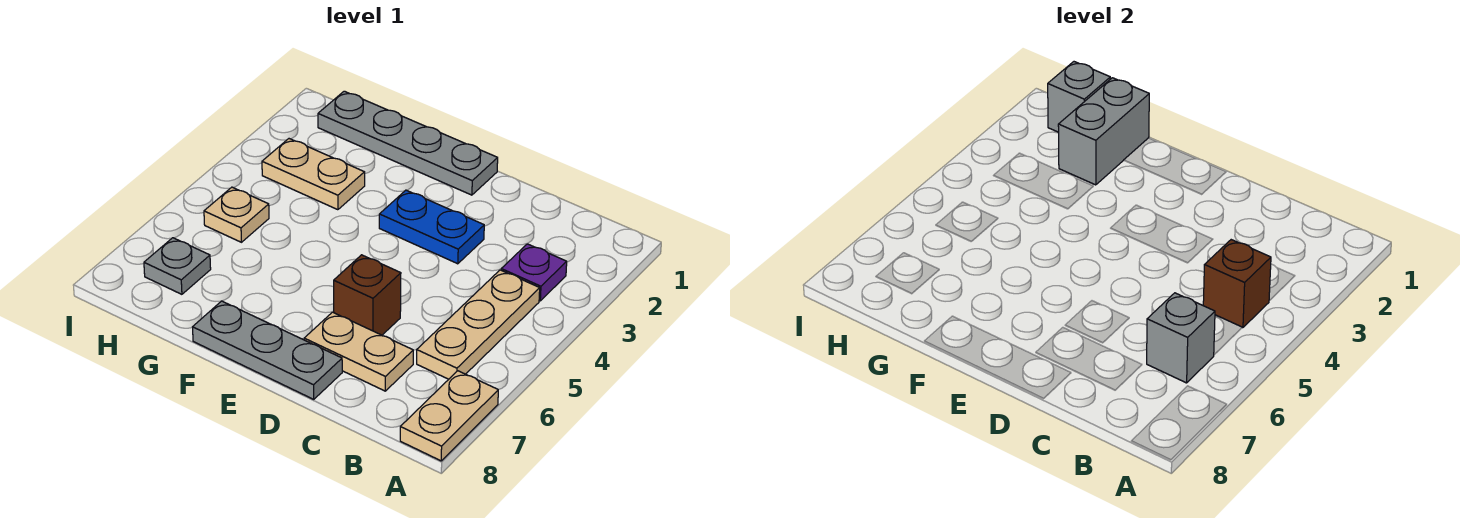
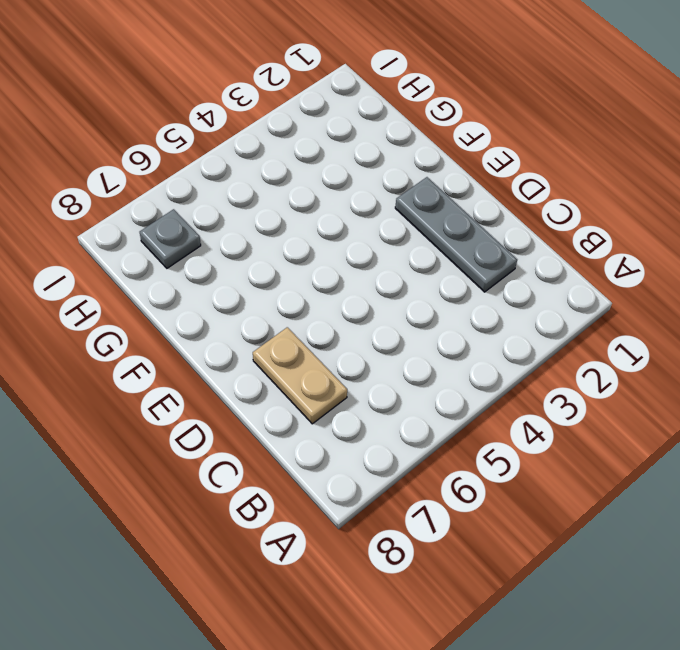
grey plate C2:E2 level 1 -> grey plate D8:F8 level 1
none -> tan plate A7:A8 level 1
none -> purple plate B3 level 1
none -> tan plate B4:B6 level 1

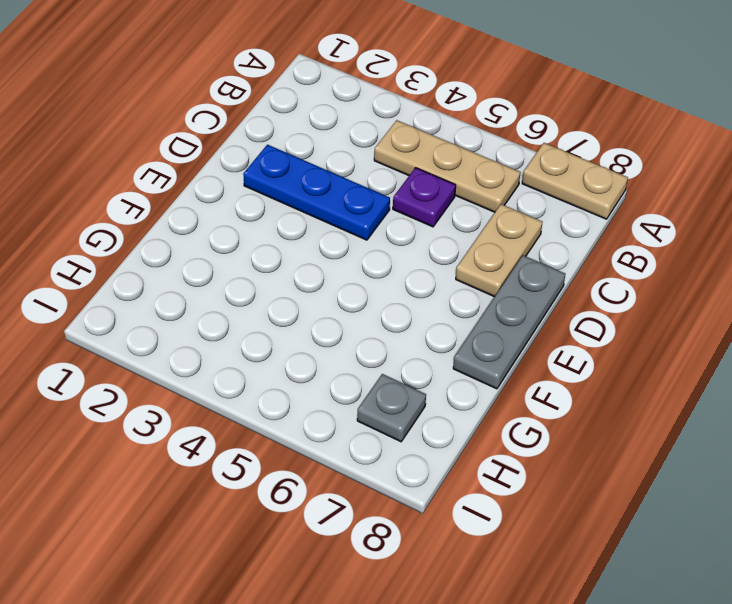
purple plate C5 level 1 -> purple plate B3 level 1
blue plate D2:D4 level 1 -> blue plate D3:E3 level 1
none -> brown brick D6 level 1
none -> grey plate E1:H1 level 1
none -> tan plate G3:H3 level 1

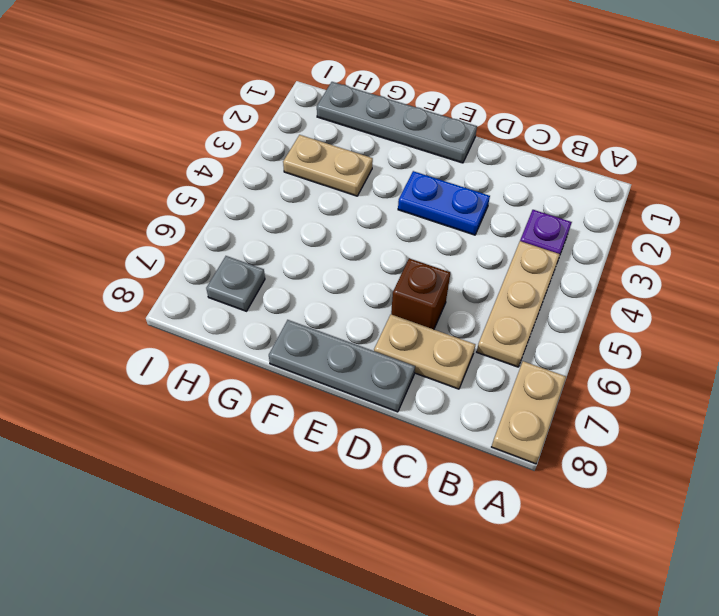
none -> tan plate H5 level 1
none -> brown brick B4 level 2
none -> grey brick B6 level 2

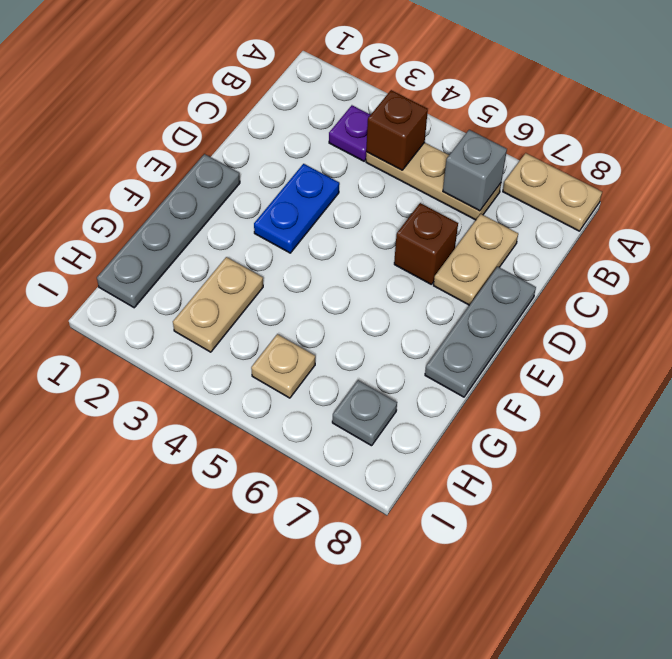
none -> grey brick G1:G2 level 2
none -> grey brick H1 level 2

